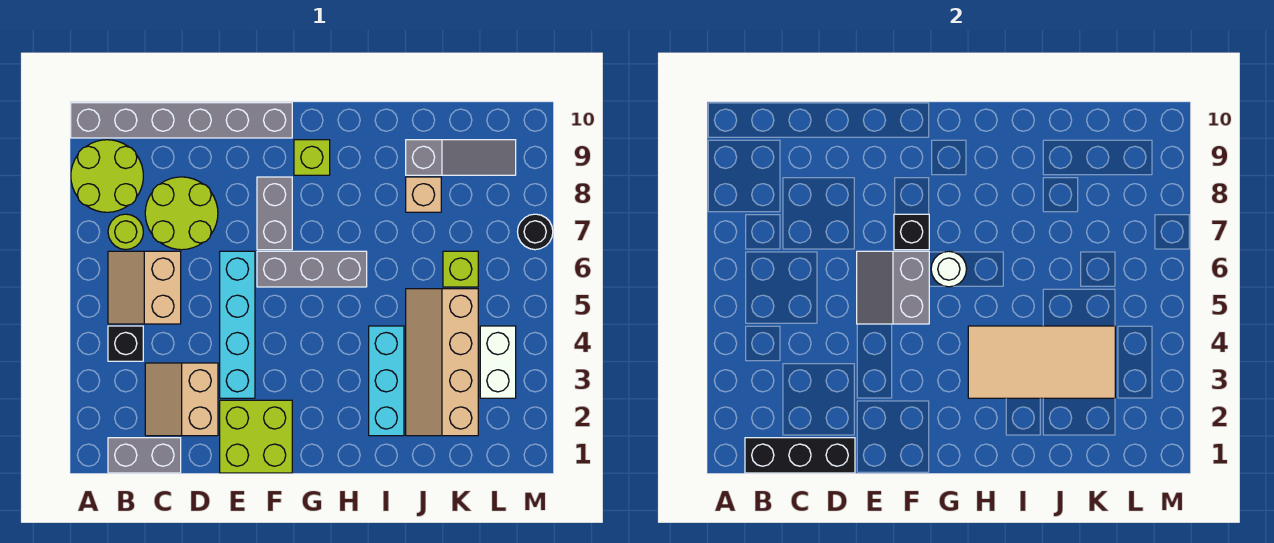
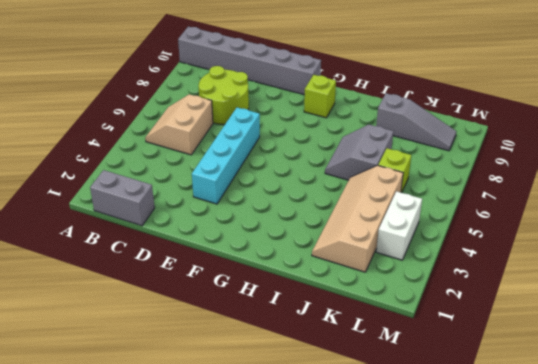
grey slope I6:J7 level 1 top J -> grey slope E5:F6 level 2 top F
none -> lime round brick A8:B9 level 1
none -> black brick B4 level 1
none -> lime round brick B7 level 1

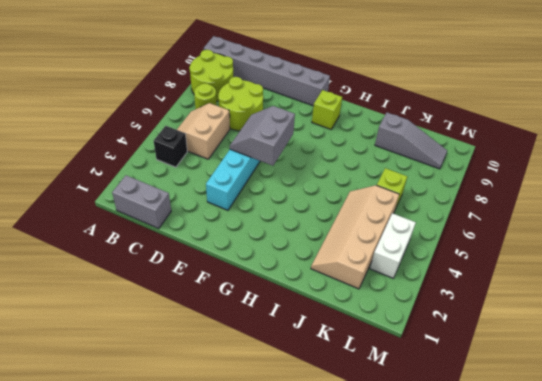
none -> tan slope C2:D3 level 1 top D
none -> lime brick E1:F2 level 1
none -> grey brick F6:H6 level 1

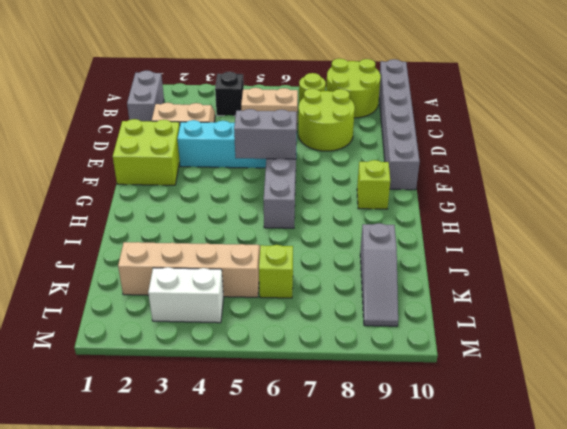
none -> grey brick F7:F8 level 1
none -> cyan brick I2:I4 level 1
none -> tan brick J8 level 1

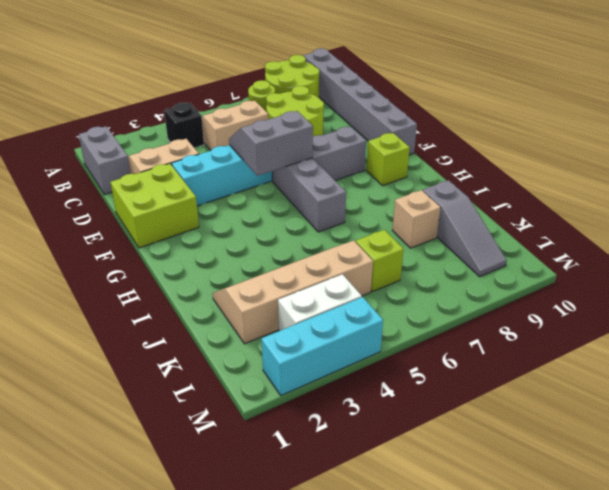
cyan brick M2:M4 level 1 -> cyan brick I2:I4 level 1
none -> black round brick M7 level 1
none -> black brick B1:D1 level 2
none -> black brick F7 level 2

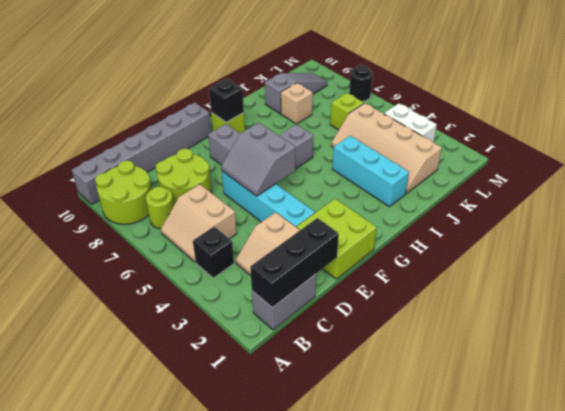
black brick G9 level 2 -> black brick F7 level 2
none -> white round brick G6 level 2
none -> tan tile H3:K4 level 2

